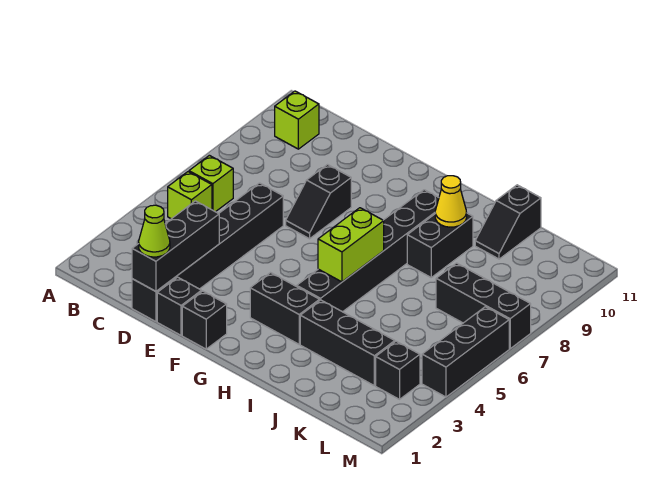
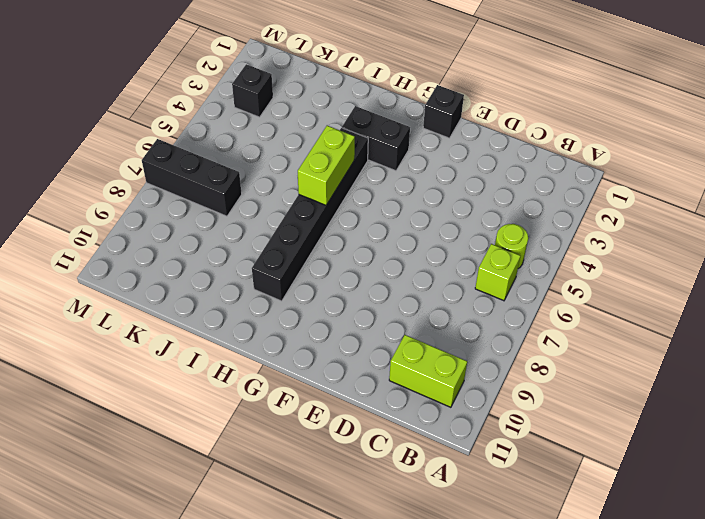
lime round brick B5 level 1 -> lime brick B5 level 1
lime brick B10:C10 level 1 -> lime brick B10 level 1
none -> black brick D1:D6 level 1
none -> black brick E1 level 1
none -> black slope E7:E8 level 1 top 8

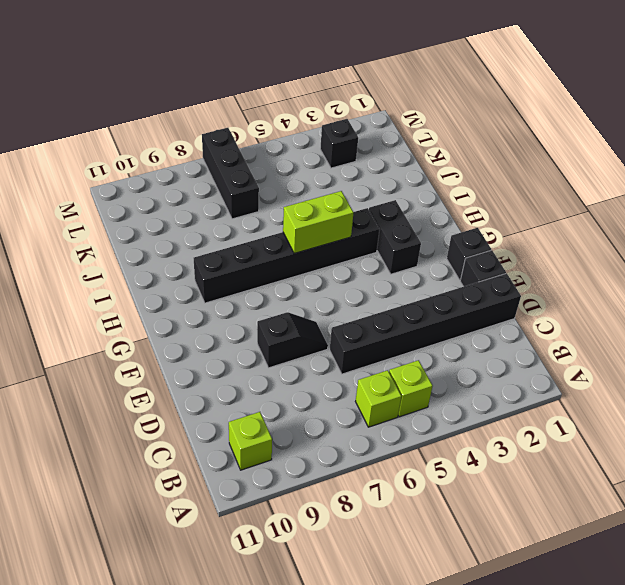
none -> black brick I3:K3 level 1
none -> black brick I8:I9 level 1
none -> black slope J10:J11 level 1 top 11

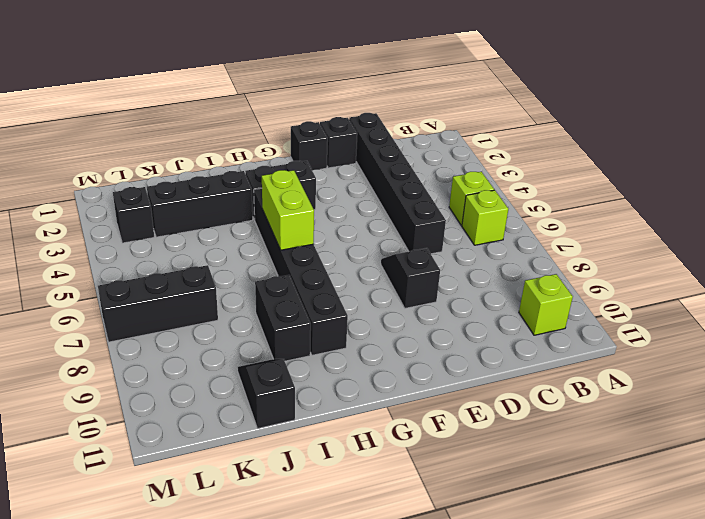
none -> black brick M4:M6 level 1
none -> black brick D1:D3 level 2
none -> yellow cone I9 level 2

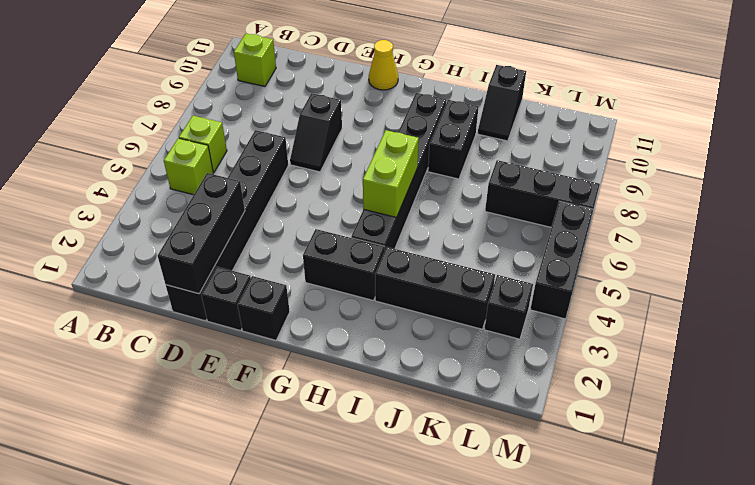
yellow cone F11 level 1 -> yellow cone I9 level 2
none -> lime cone D1 level 3

